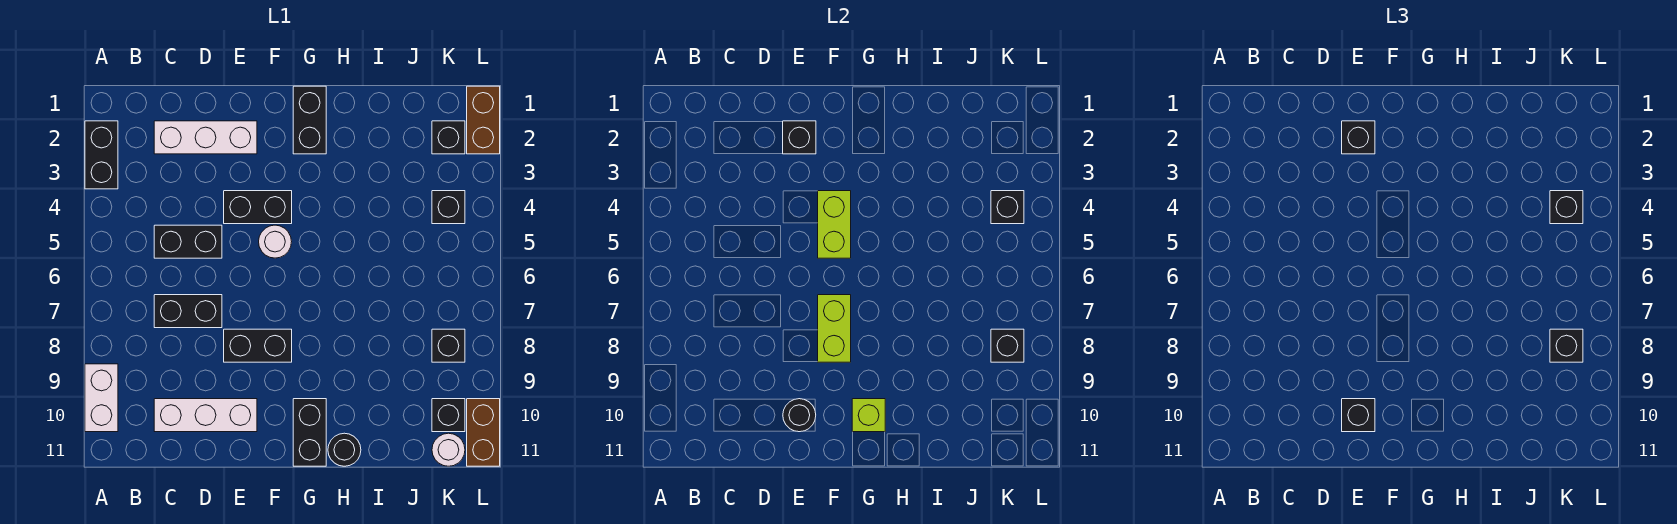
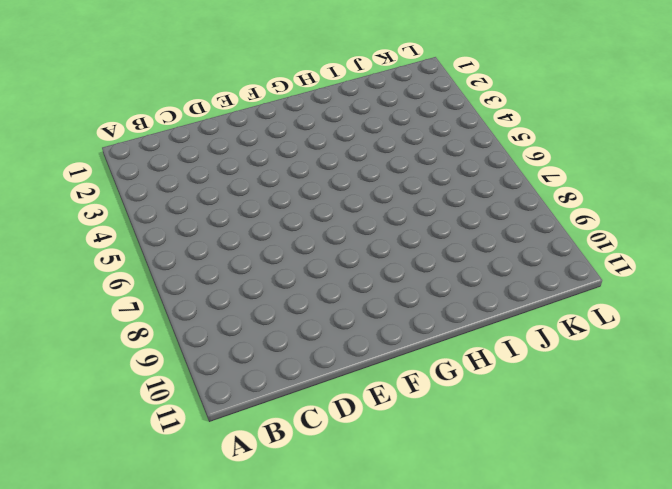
none -> black brick A2:A3 level 1
none -> white brick A9:A10 level 1
none -> white brick C2:E2 level 1
none -> black brick C5:D5 level 1

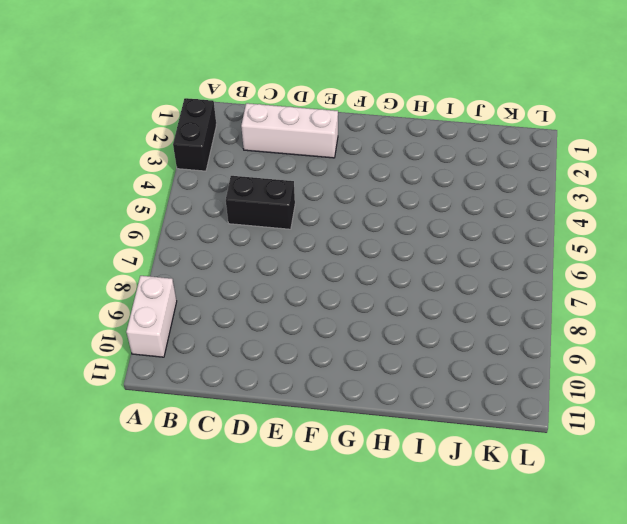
none -> black brick C7:D7 level 1
none -> white brick C10:E10 level 1
none -> black brick E4:F4 level 1
none -> black brick E8:F8 level 1

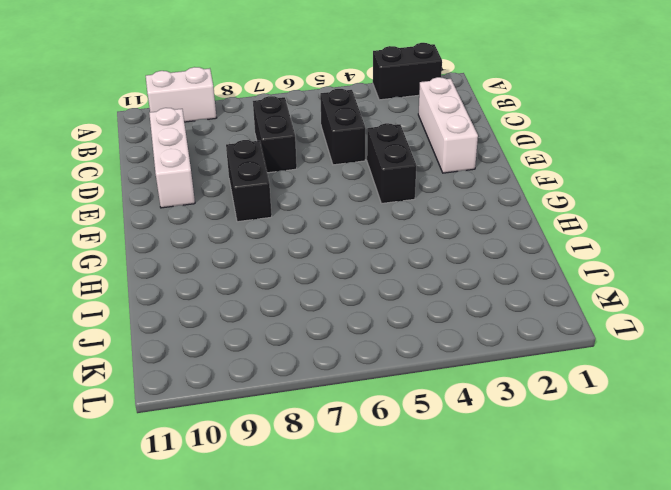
none -> white round brick F5 level 1
none -> black brick G1:G2 level 1
none -> black brick G10:G11 level 1
none -> black round brick H11 level 1

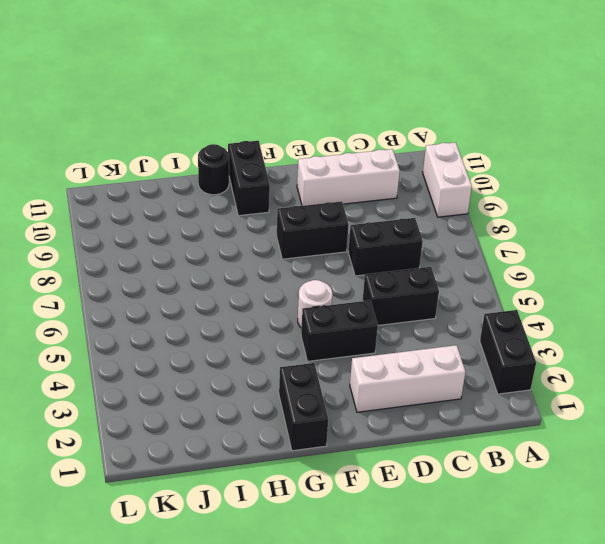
none -> black brick K2 level 1
none -> black brick K4 level 1
none -> black brick K8 level 1
none -> black brick K10 level 1

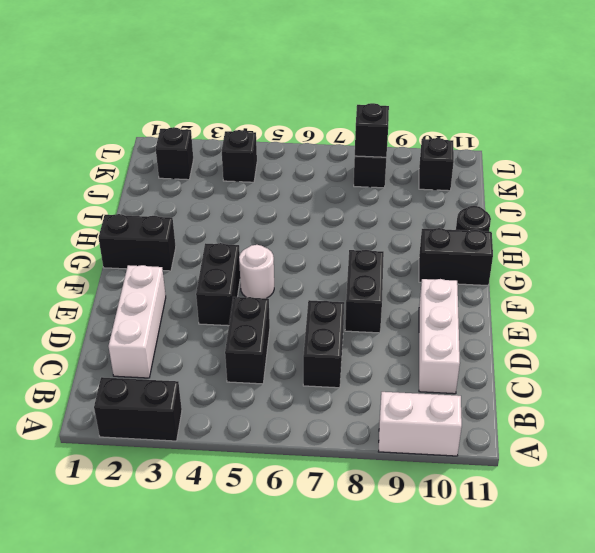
none -> white round brick K11 level 1
none -> brown brick L1:L2 level 1
none -> brown brick L10:L11 level 1
none -> black brick E2 level 2

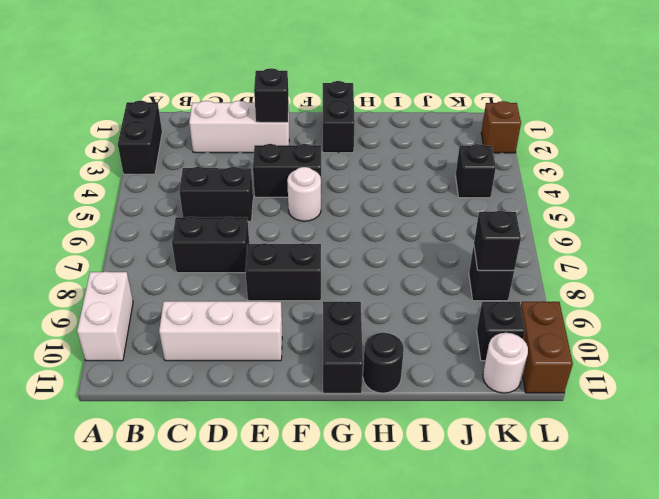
brown brick L2 level 1 -> brown brick L1:L2 level 1
none -> black brick K2 level 1
none -> black round brick E10 level 2
none -> lime brick F4:F5 level 2
none -> lime brick F7:F8 level 2

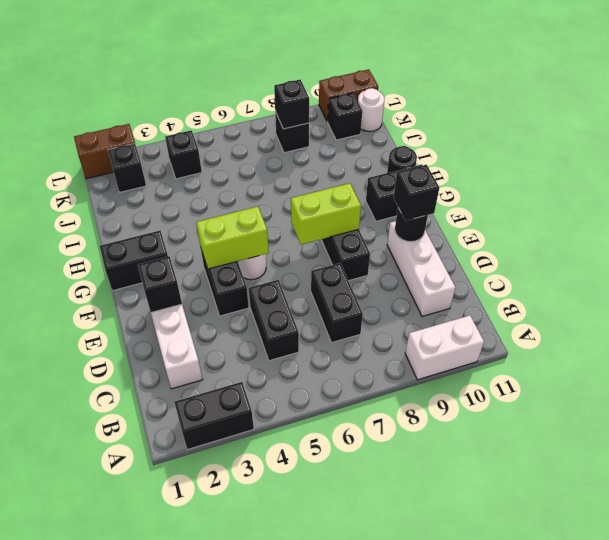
none -> lime brick G10 level 2
none -> black brick K4 level 2
none -> black brick E2 level 3
none -> black brick K4 level 3

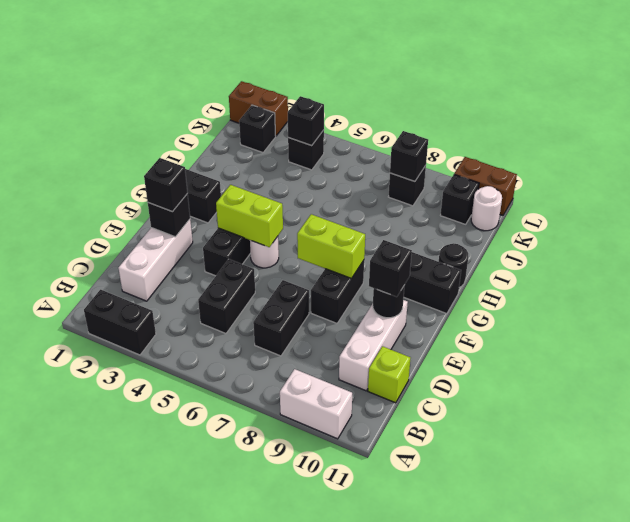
lime brick C11 level 1 -> lime brick G10 level 2
none -> black brick K4 level 3
none -> black brick K8 level 3

